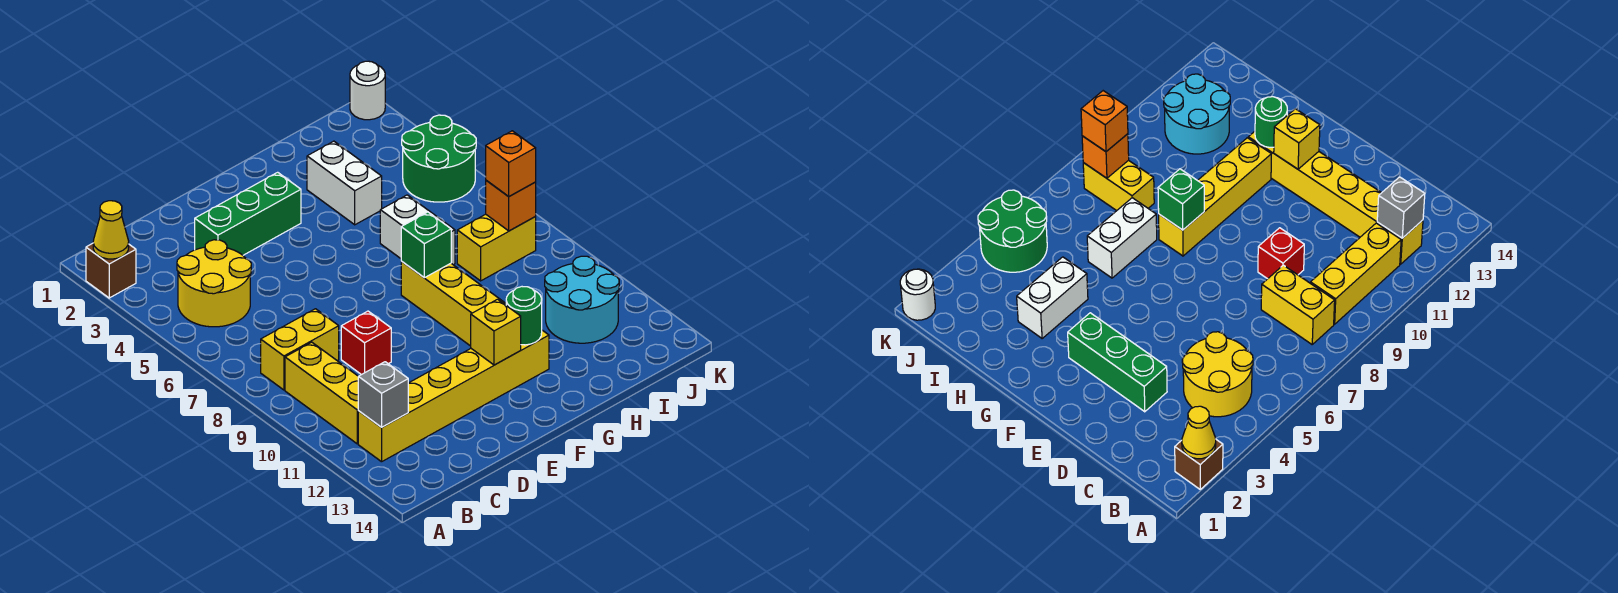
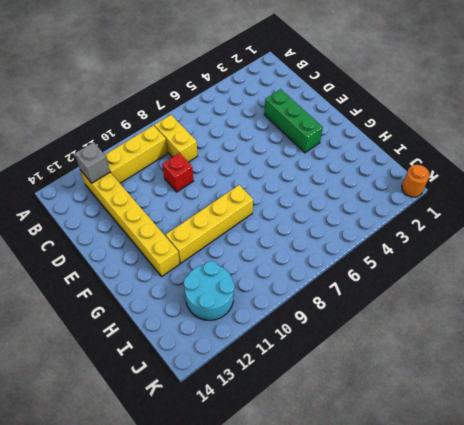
orange round brick K1 level 1 -> white round brick K1 level 1
none -> brown brick A2 level 1
none -> yellow round brick B4:C5 level 1
none -> white brick H3:H4 level 1

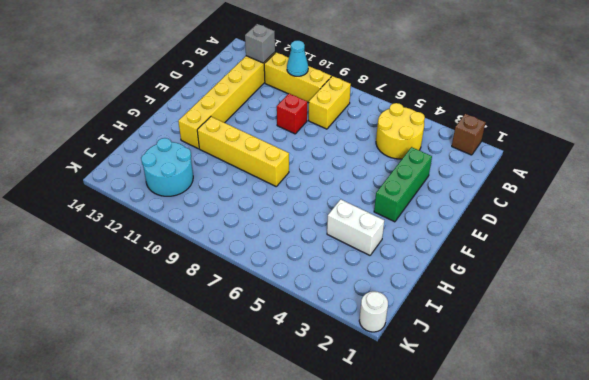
cyan cone B10 level 2 -> none
none -> white brick H6:H7 level 1
none -> yellow brick I8:J8 level 1
none -> green round brick J4:K5 level 1

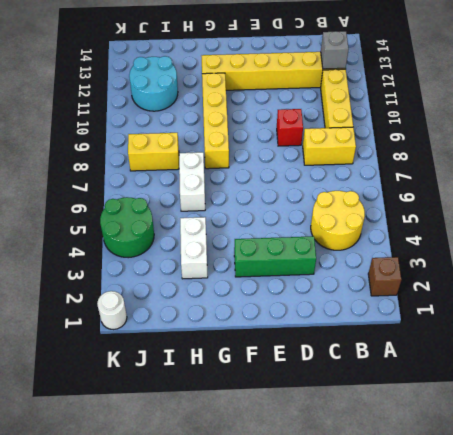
none -> yellow cone A2 level 2
none -> yellow brick F12 level 2
none -> green brick G8 level 2

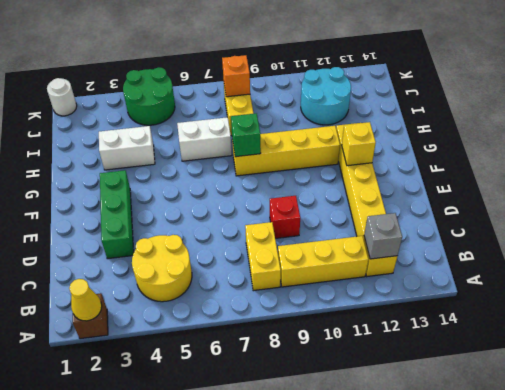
none -> green round brick G12 level 2
none -> orange brick J8 level 3

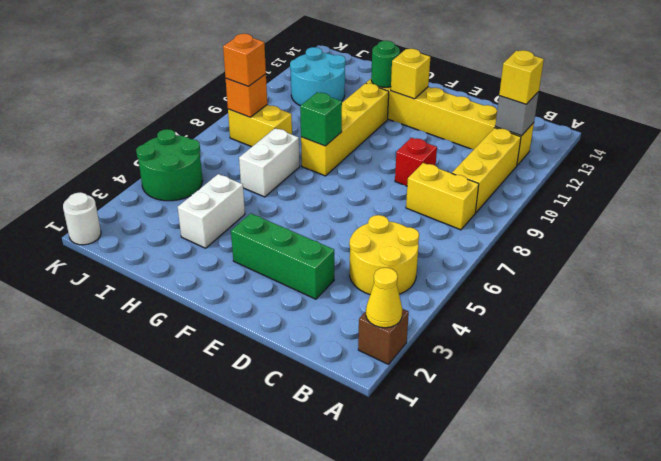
yellow brick B12 level 3 -> none

